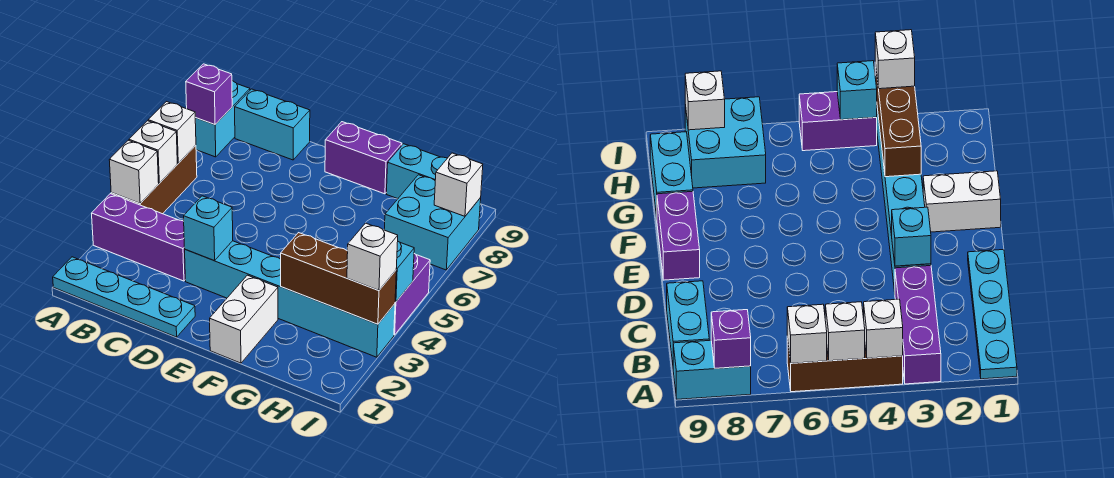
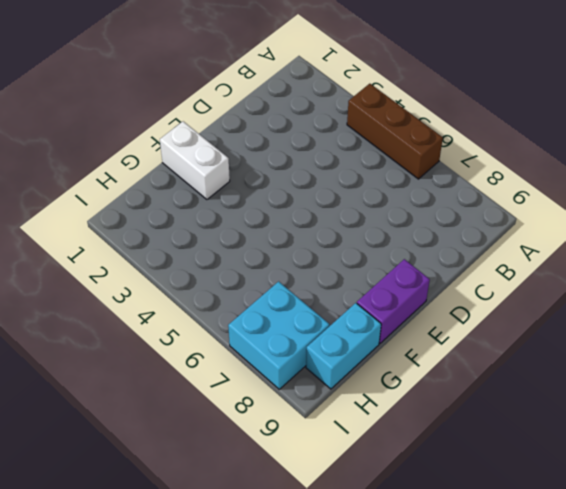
none -> cyan plate A1:D1 level 1
none -> purple brick A3:C3 level 1
none -> cyan brick A8:A9 level 1

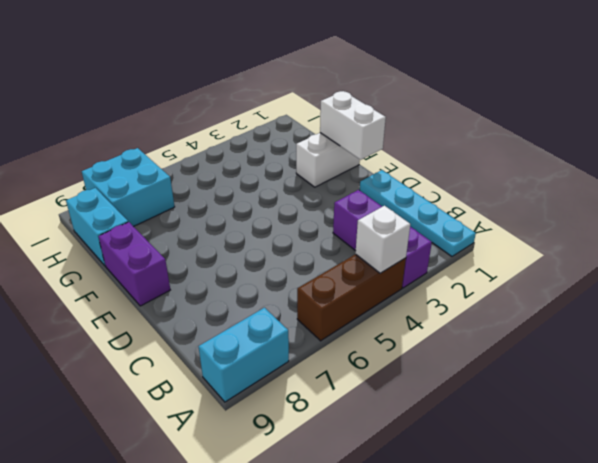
white brick E1:F1 level 2 -> none
none -> cyan brick B9:C9 level 1
none -> cyan brick D3:I3 level 1
none -> purple brick I4:I5 level 1

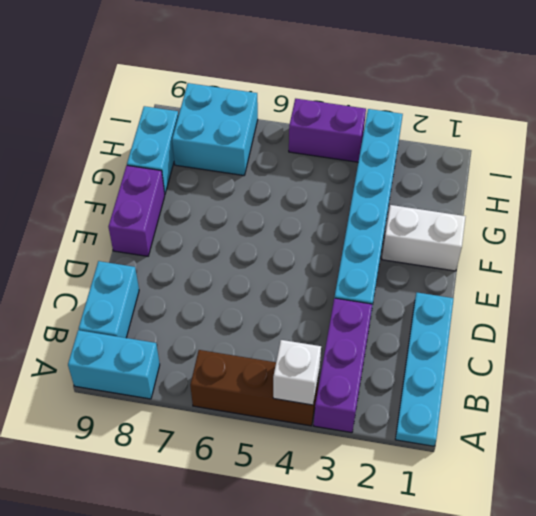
none -> white brick A5 level 2
none -> white brick A6 level 2
none -> purple brick A8 level 2

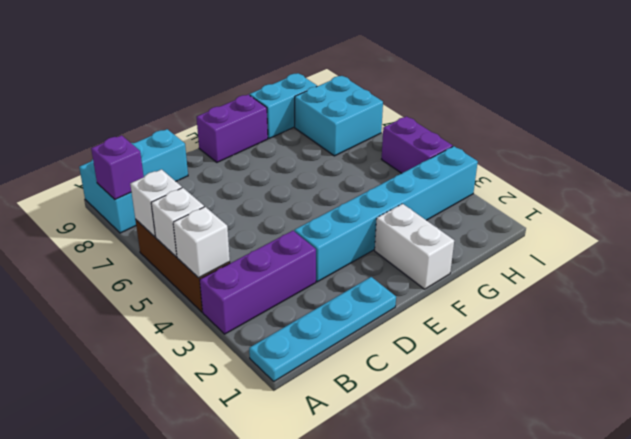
none -> cyan brick D3 level 2
none -> brown brick G3:I3 level 2
none -> cyan brick I4 level 2

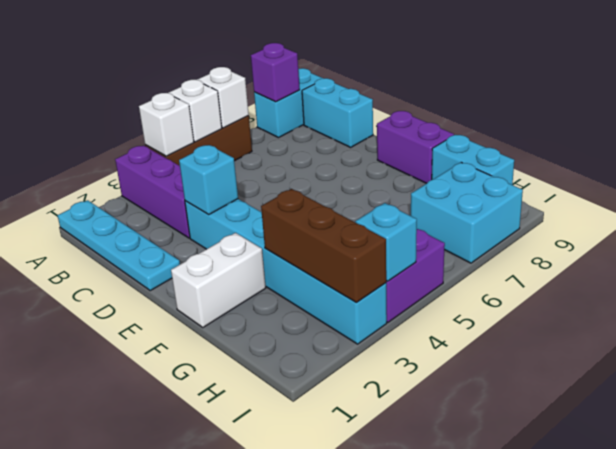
none -> white brick I8 level 2
none -> white brick I3 level 3

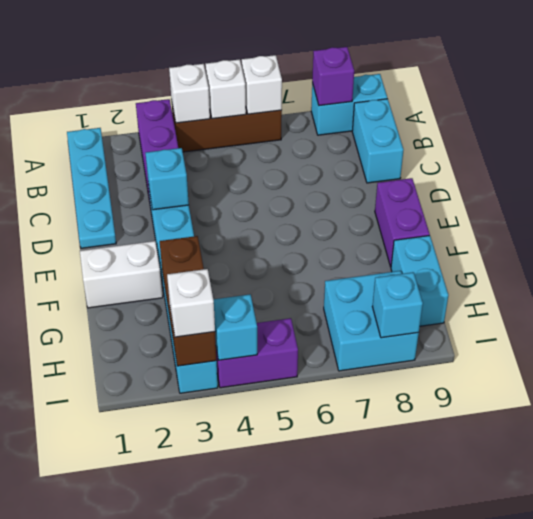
cyan brick I8 level 2 -> white brick I8 level 2

